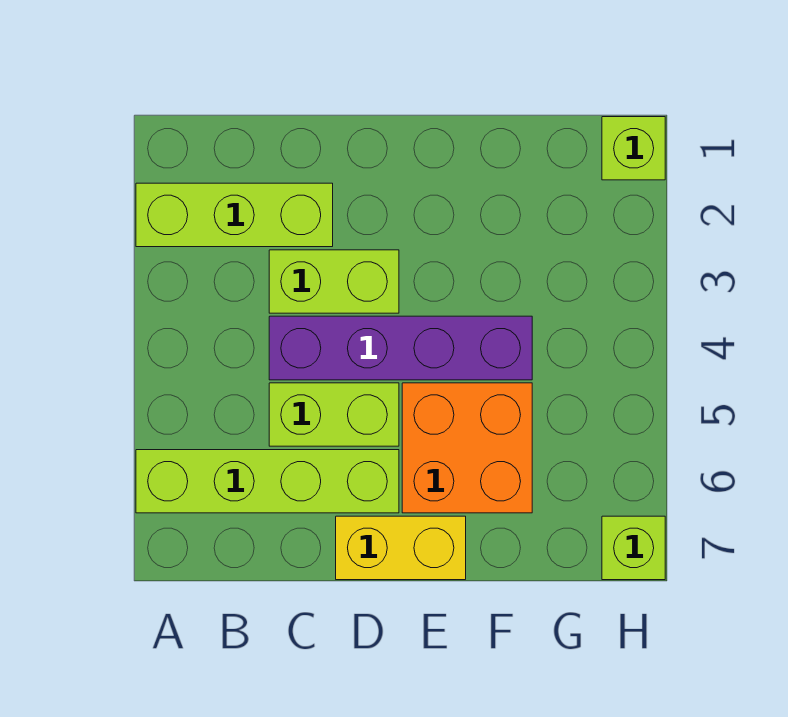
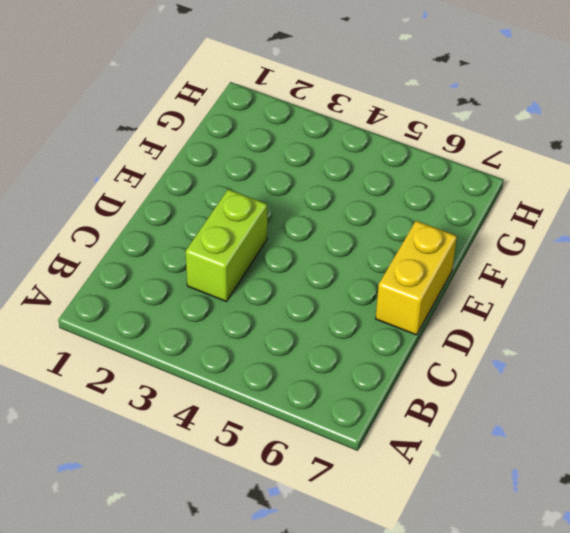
none -> lime brick A2:C2 level 1
none -> lime brick A6:D6 level 1

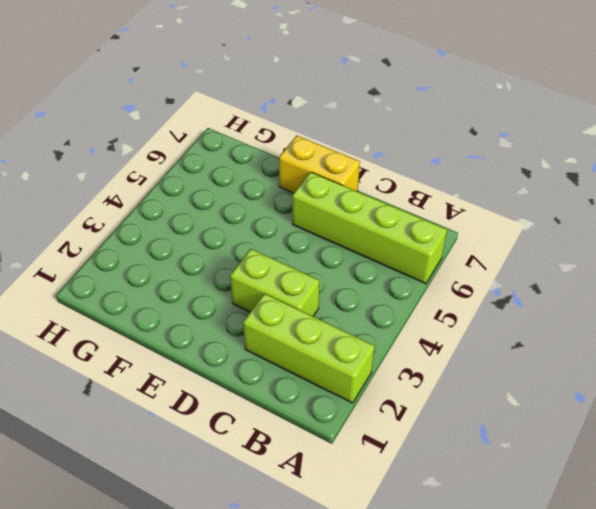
none -> purple brick C4:F4 level 1
none -> lime brick C5:D5 level 1

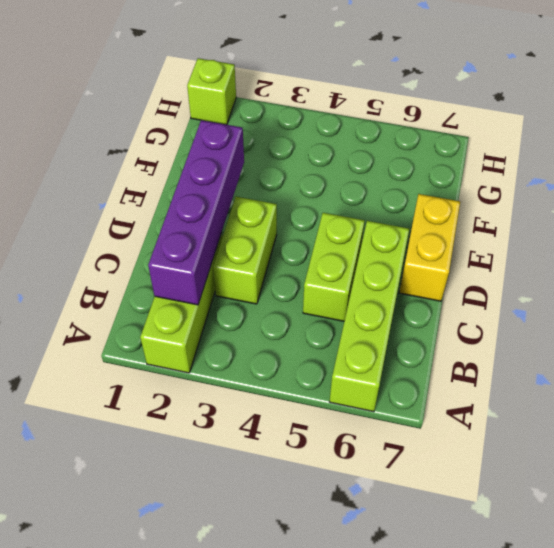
purple brick B2:E2 level 2 -> purple brick C4:F4 level 1
none -> orange brick E5:F6 level 1
none -> lime brick H7 level 1

